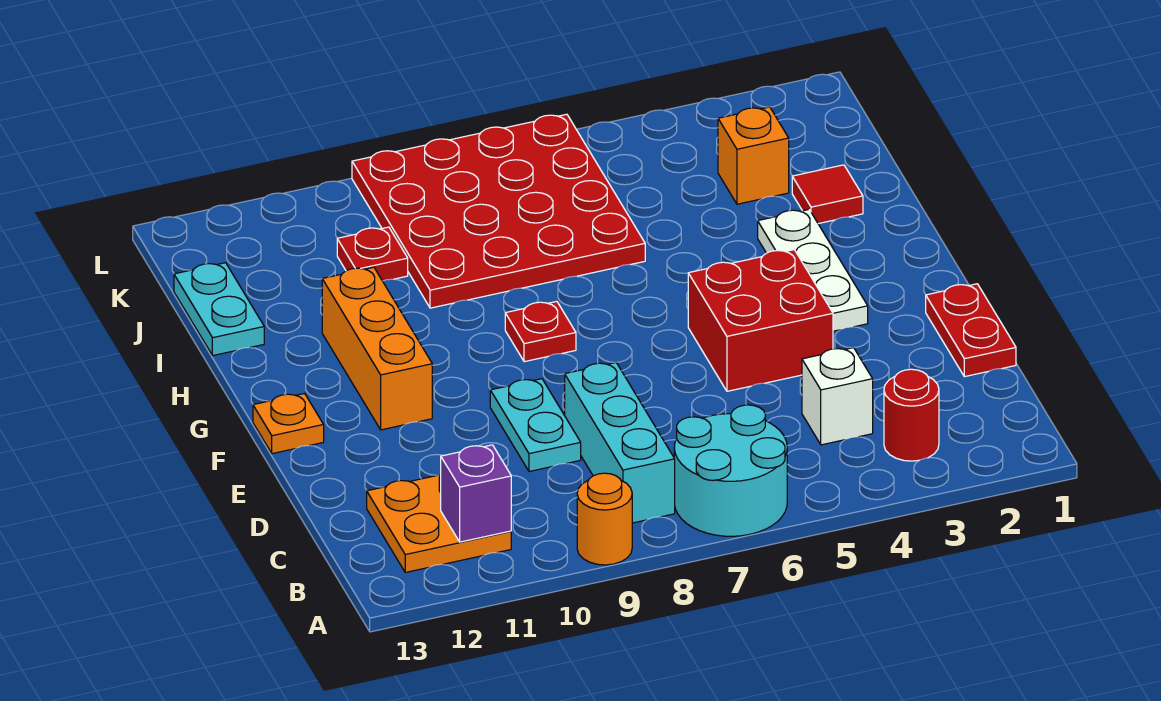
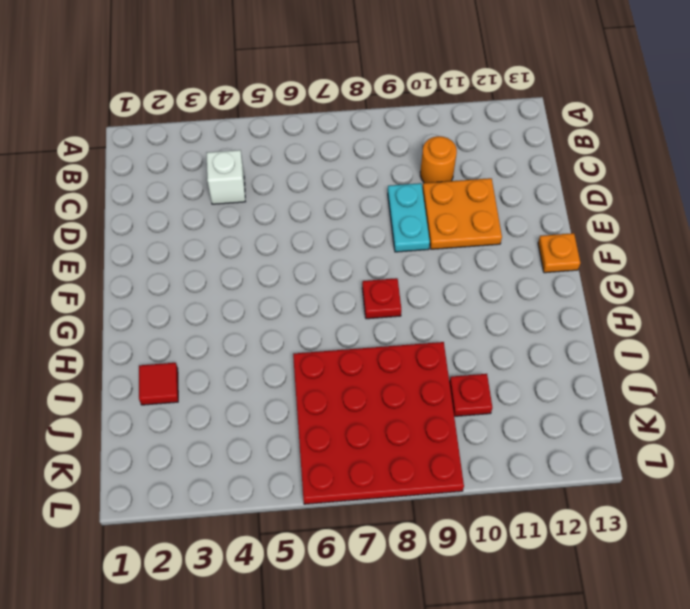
orange round brick C10 level 1 -> orange round brick A9 level 1
orange plate D10:E11 level 1 -> orange plate B11:C12 level 1
none -> cyan round brick A6:B7 level 1
none -> red round brick B3 level 1
none -> cyan brick B8:D8 level 1

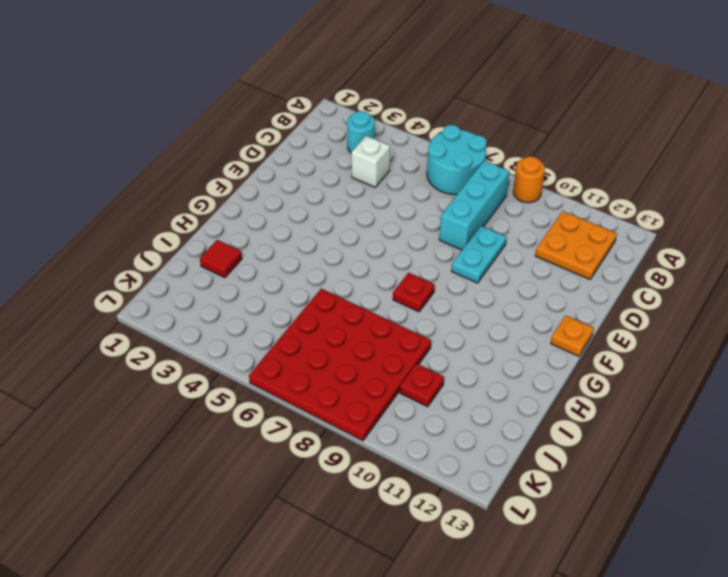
cyan round brick B3 level 1 -> red round brick B3 level 1
none -> red plate D1:E1 level 1
none -> red brick E4:F5 level 1
none -> white plate F3:H3 level 1

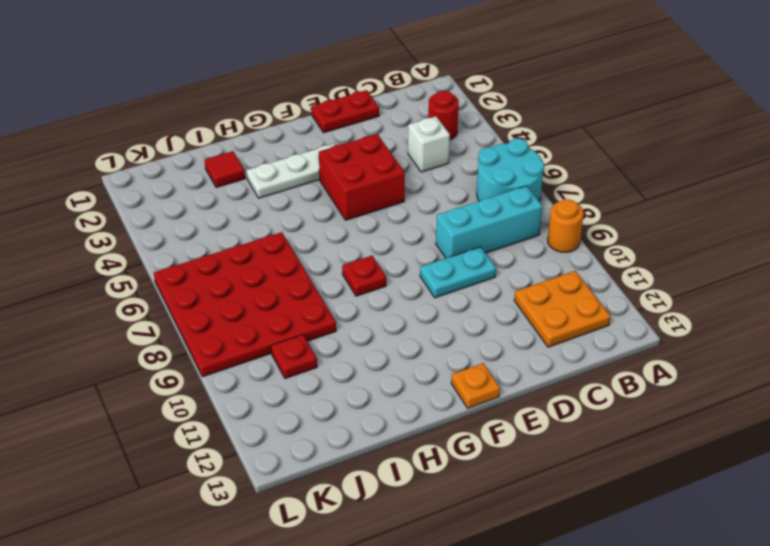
none -> orange brick F11:H11 level 1
none -> cyan plate I13:J13 level 1
none -> orange brick J3 level 1

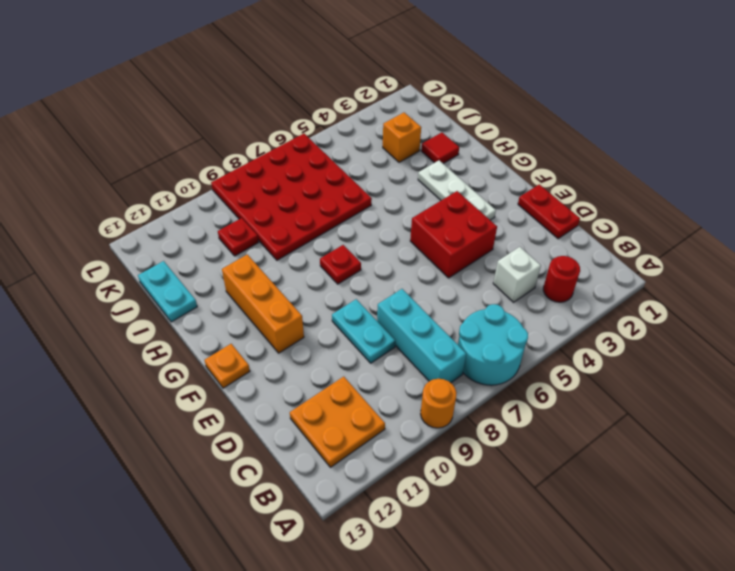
none -> purple brick B11 level 2

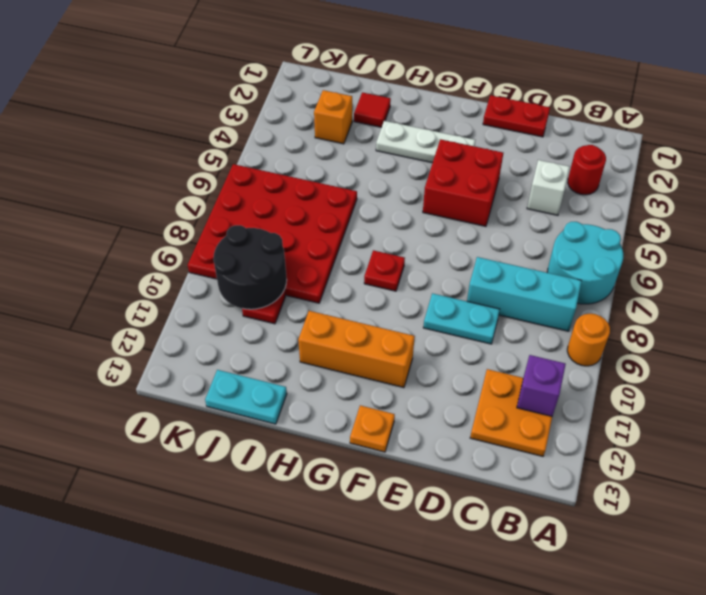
black round brick J9:K10 level 2 -> none

